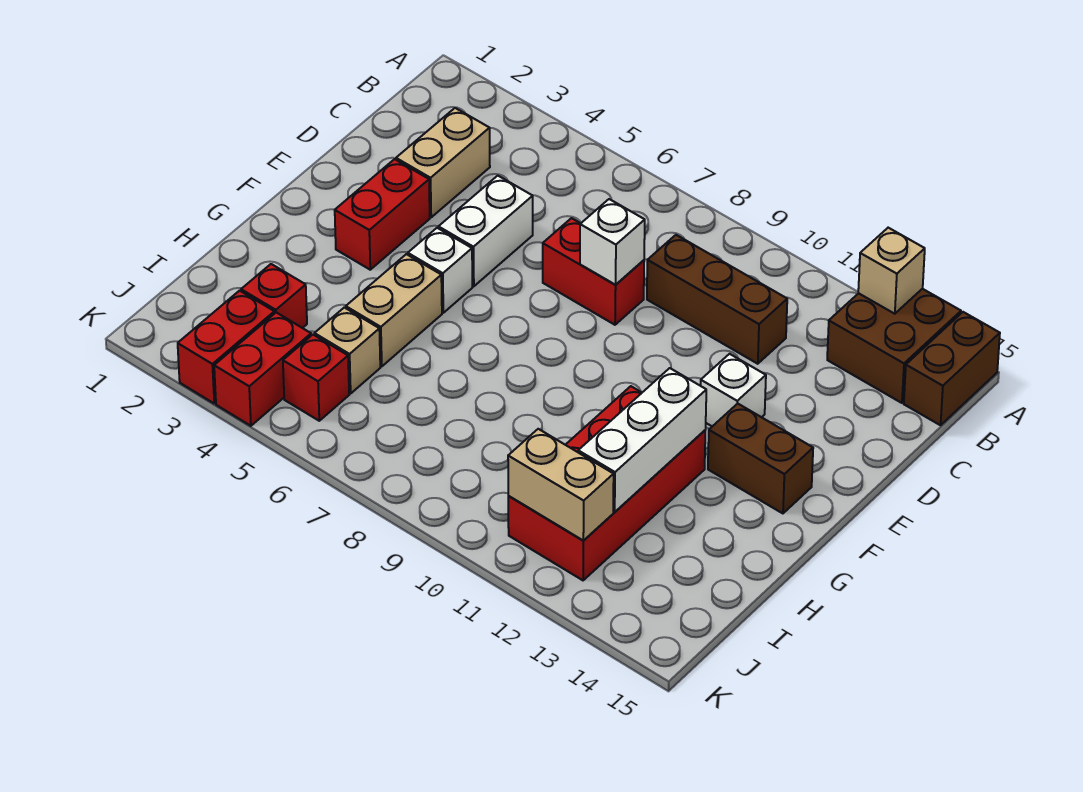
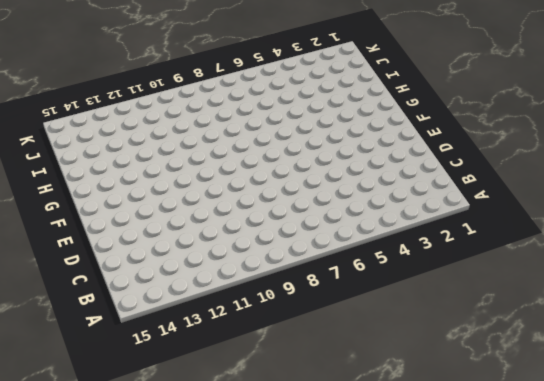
none -> brown brick A13:B14 level 1
none -> brown brick A15:B15 level 1
none -> tan brick C3:D3 level 1

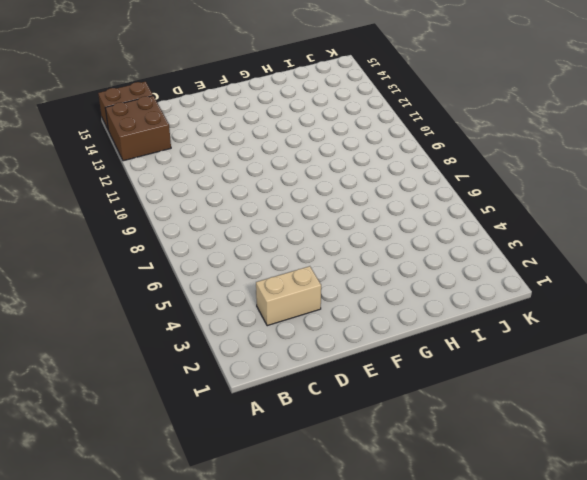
none -> brown brick C9:C11 level 1
none -> white brick D5:E5 level 1
none -> red brick D7:D8 level 1

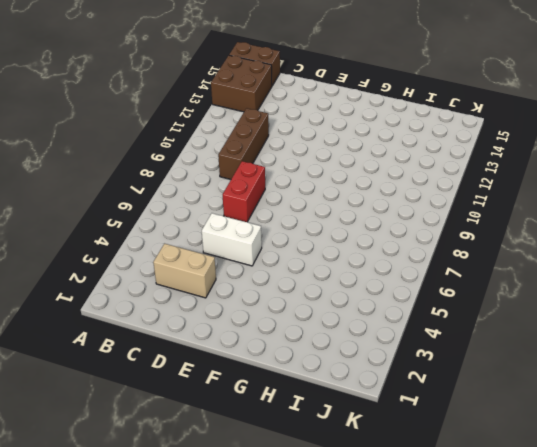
none -> red brick E3:F3 level 1
none -> white brick E12 level 1
none -> white brick F5 level 1

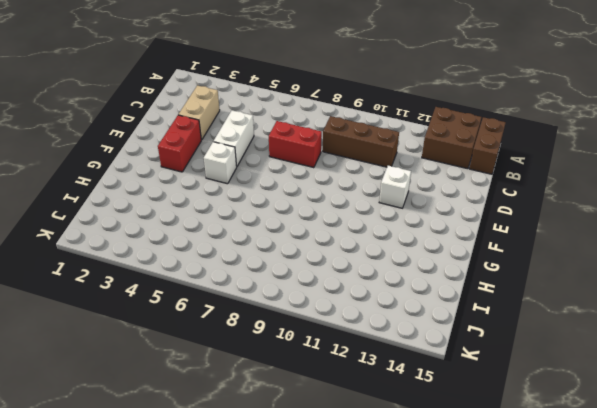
none -> brown brick F13:F14 level 1
none -> tan brick G5:H5 level 1
none -> red brick G11:J12 level 1

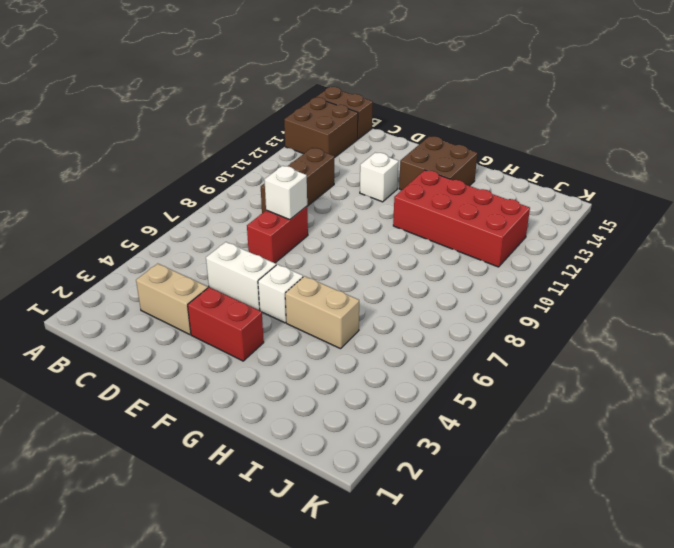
brown brick F13:G14 level 1 -> brown brick F13:F14 level 1
none -> red brick I3 level 1
none -> tan brick I5 level 1
none -> red brick J3:K3 level 1

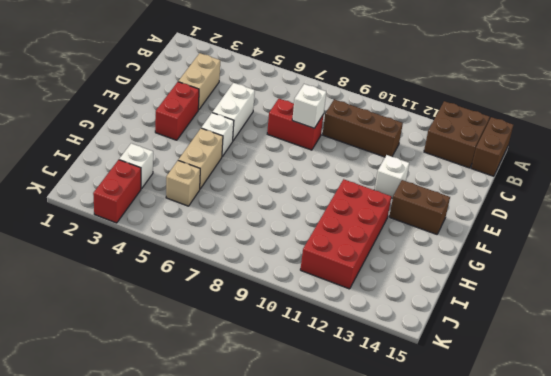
white brick I3 level 1 -> red brick I3 level 1
none -> red brick J4:K4 level 1
none -> red brick J5 level 1
none -> tan brick A13 level 2

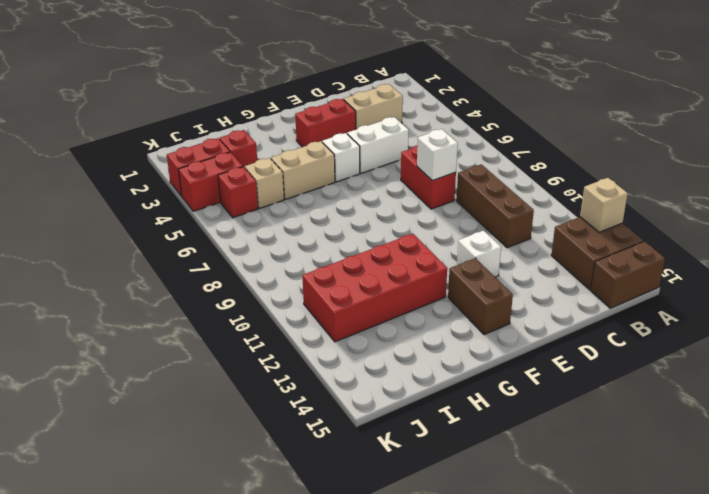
none -> white brick G12:I12 level 2
none -> tan brick J11:J12 level 2

